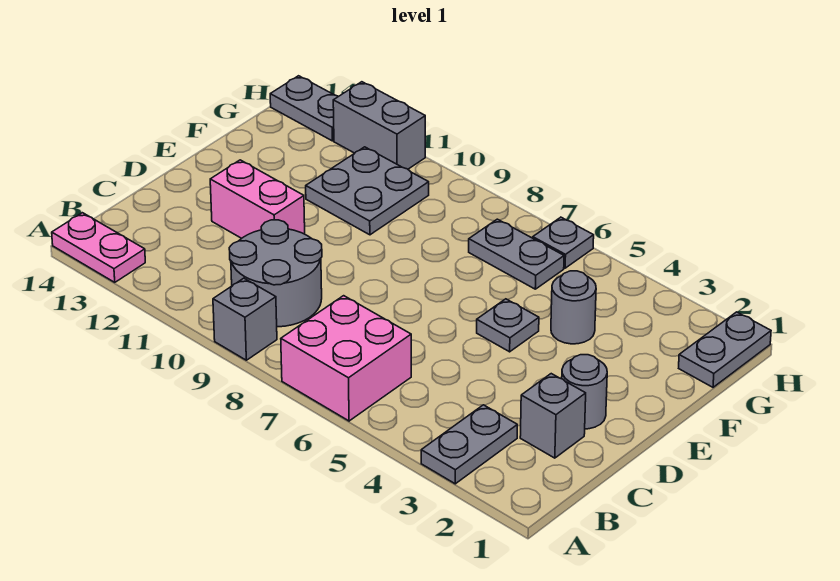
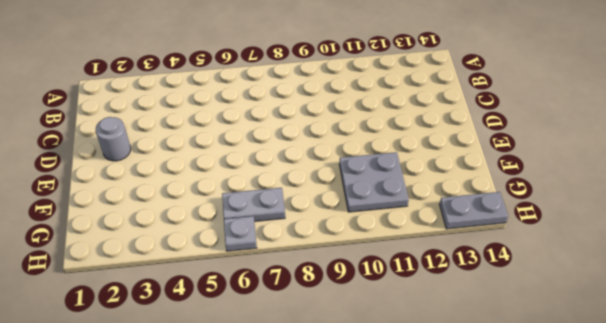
none -> grey plate A3:B3 level 1
none -> pink brick A6:B7 level 1
none -> grey brick A9 level 1

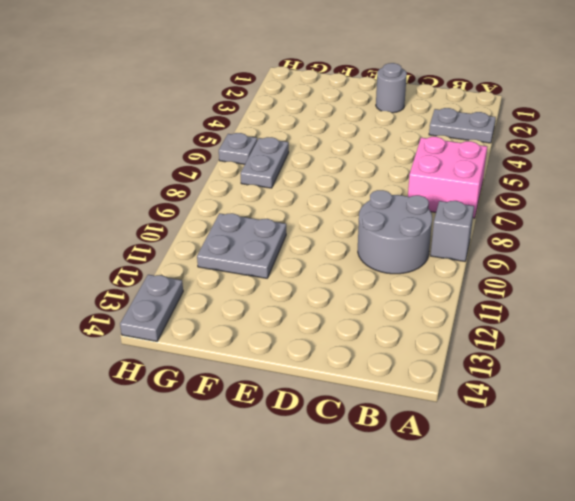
none -> pink plate A13:A14 level 1
none -> grey brick C2 level 1
none -> pink brick D11:D12 level 1

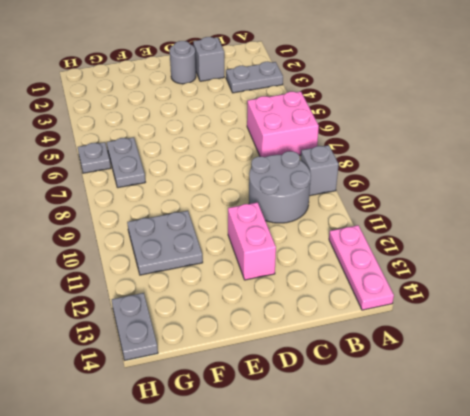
pink plate A12:A14 level 1 -> pink plate A13:A14 level 1
none -> grey plate E5 level 1
none -> grey round brick F4 level 1
none -> grey plate G1:H1 level 1

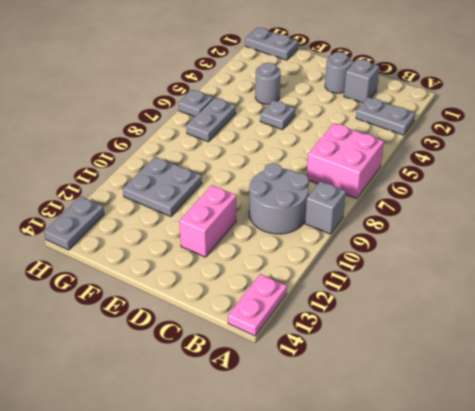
none -> grey brick H11:H12 level 1

